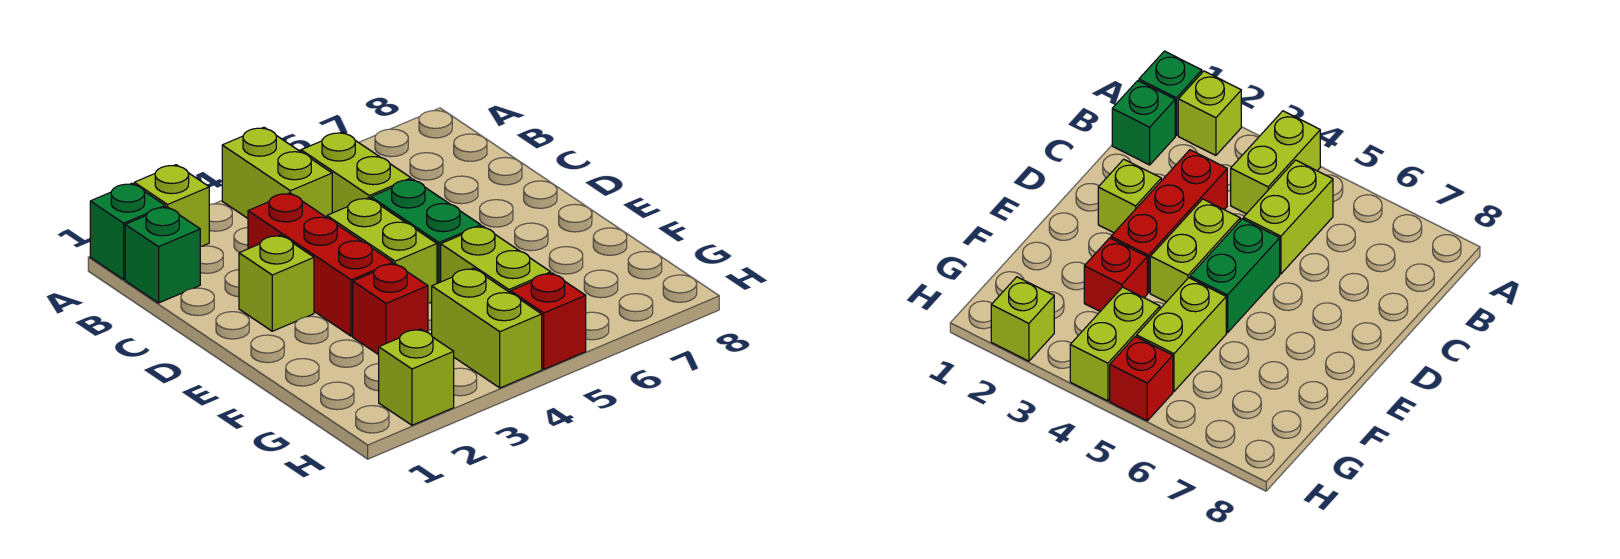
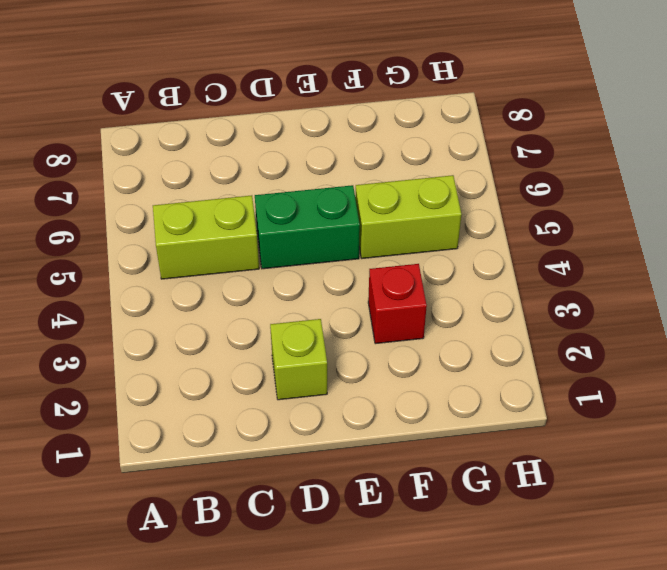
none -> green brick A1 level 1
none -> lime brick A2 level 1
none -> lime brick A4:B4 level 1

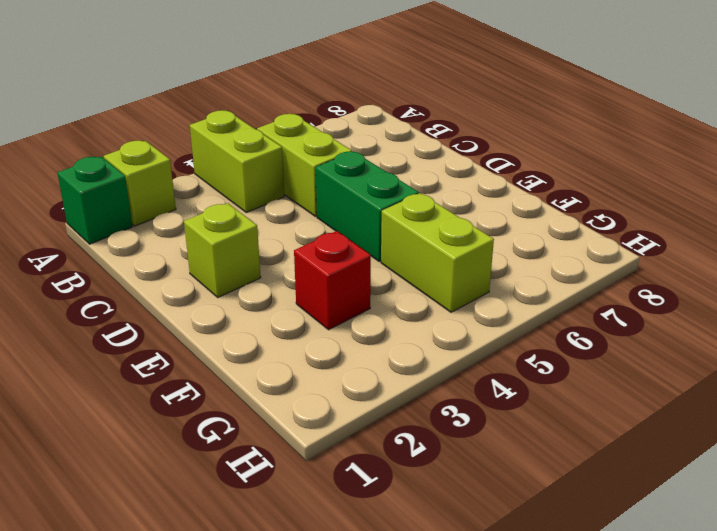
none -> green brick B1 level 1
none -> red brick C3:E3 level 1
none -> lime brick D4:E4 level 1

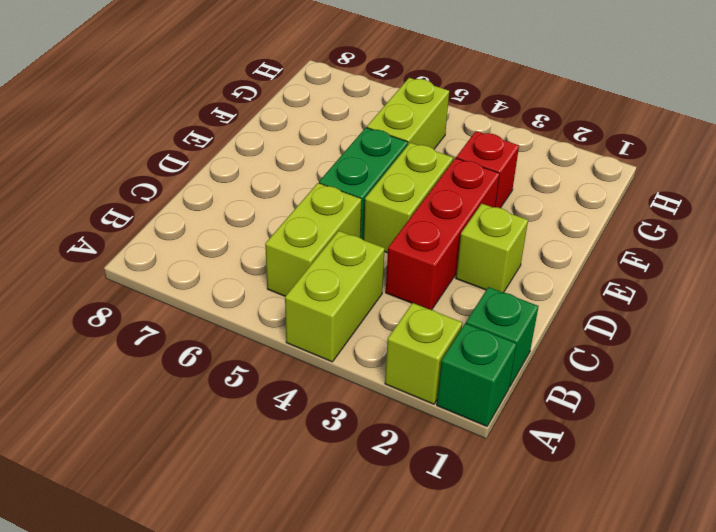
none -> lime brick G4:H4 level 1
none -> lime brick H2 level 1
none -> red brick H5 level 1

